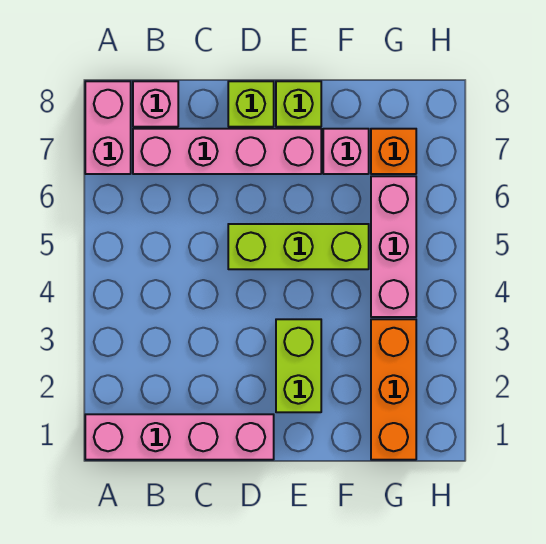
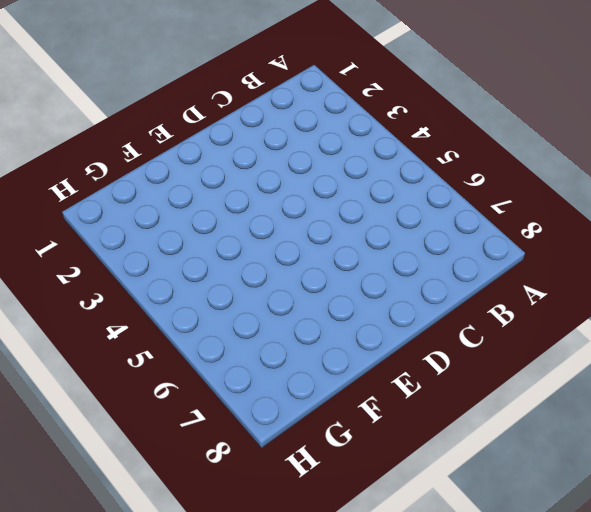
none -> pink brick A1:D1 level 1
none -> pink brick A7:A8 level 1
none -> pink brick B7:E7 level 1

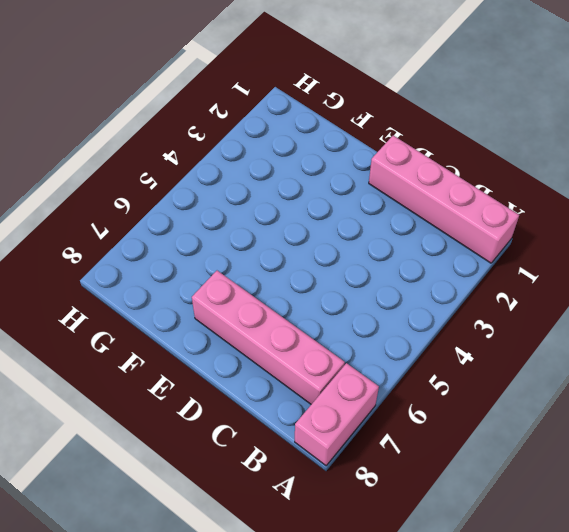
none -> pink brick B8 level 1
none -> lime brick D5:F5 level 1
none -> lime brick D8 level 1

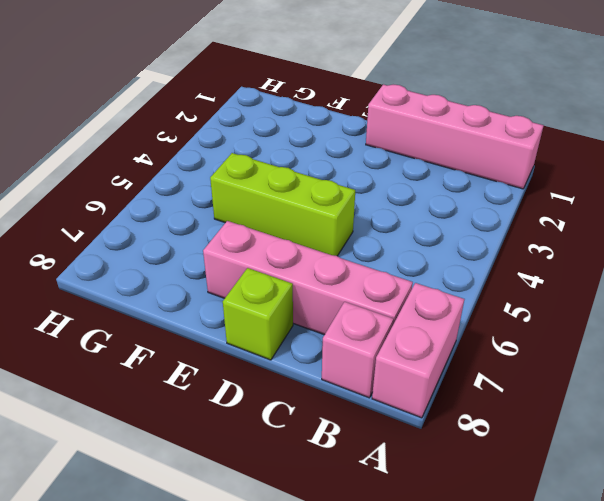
none -> lime brick E2:E3 level 1
none -> lime brick E8 level 1
none -> pink brick F7 level 1

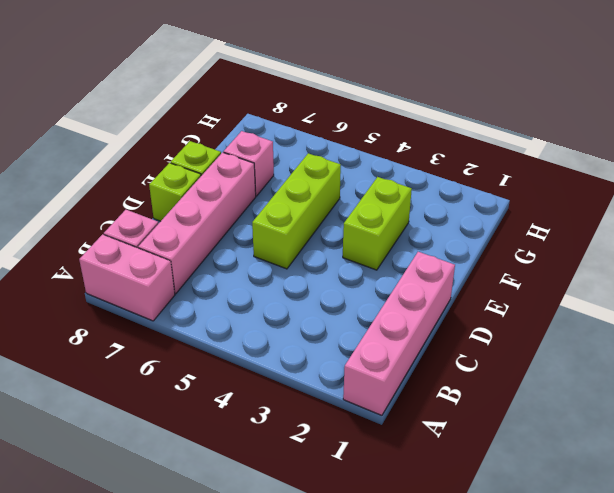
lime brick E3:F3 level 1 -> lime brick E2:E3 level 1
none -> orange brick G1:G3 level 1
none -> pink brick G4:G6 level 1
none -> orange brick G7 level 1

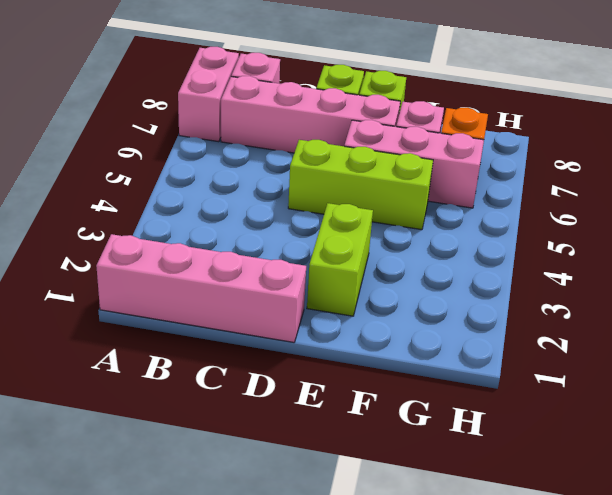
pink brick E6:G6 level 1 -> pink brick G4:G6 level 1
none -> orange brick G1:G3 level 1

